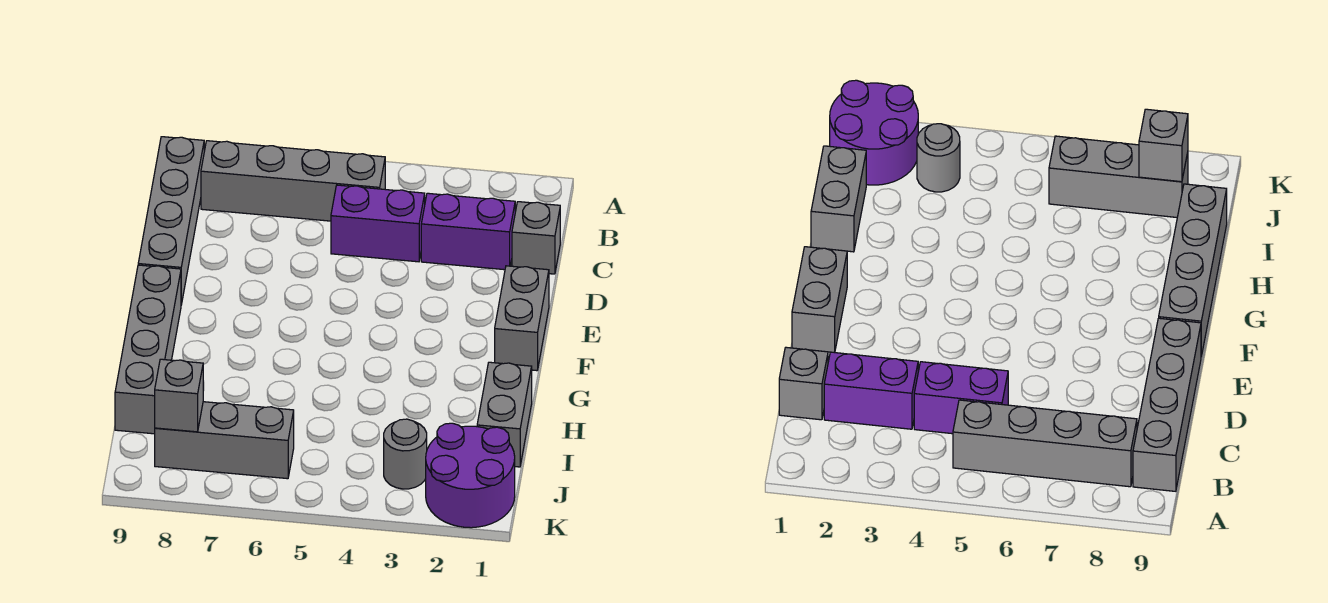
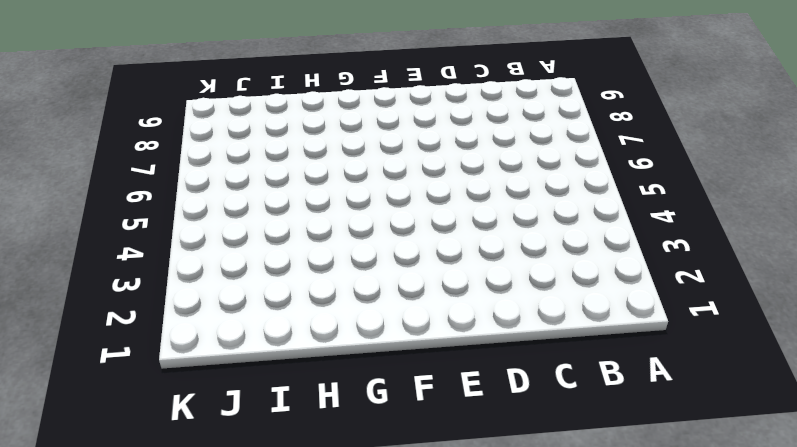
none -> grey brick B5:B8 level 1
none -> grey brick B9:E9 level 1
none -> grey brick C1 level 1

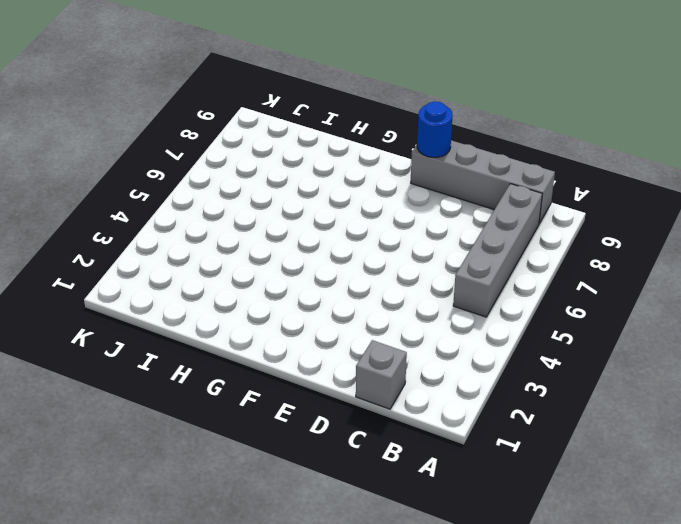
blue round brick E9 level 2 -> none
none -> purple brick C2:C3 level 1
none -> purple brick C4:C5 level 1
none -> grey brick E1:F1 level 1

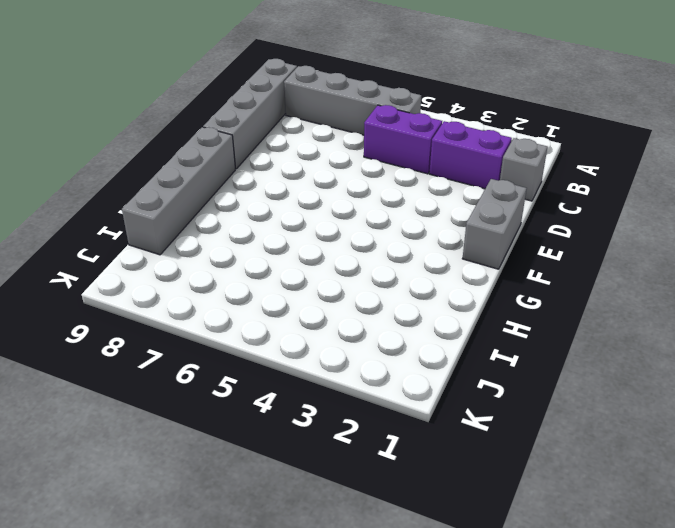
none -> grey brick H1:I1 level 1
none -> purple round brick J1:K2 level 1
none -> grey round brick J3 level 1

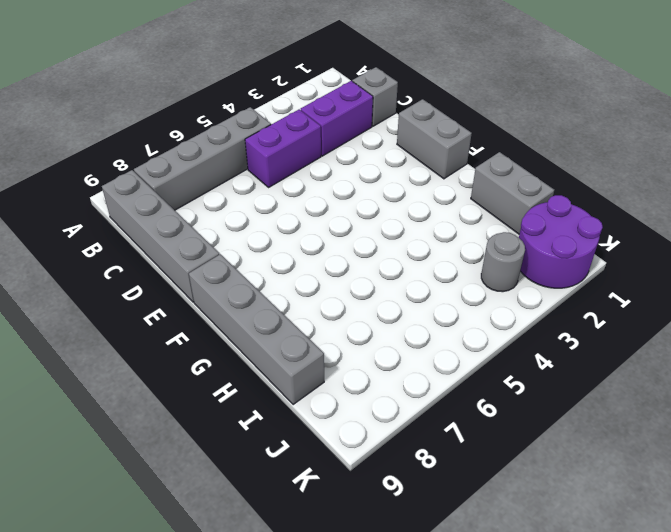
none -> grey brick J6:J8 level 1
none -> grey brick J8 level 2

